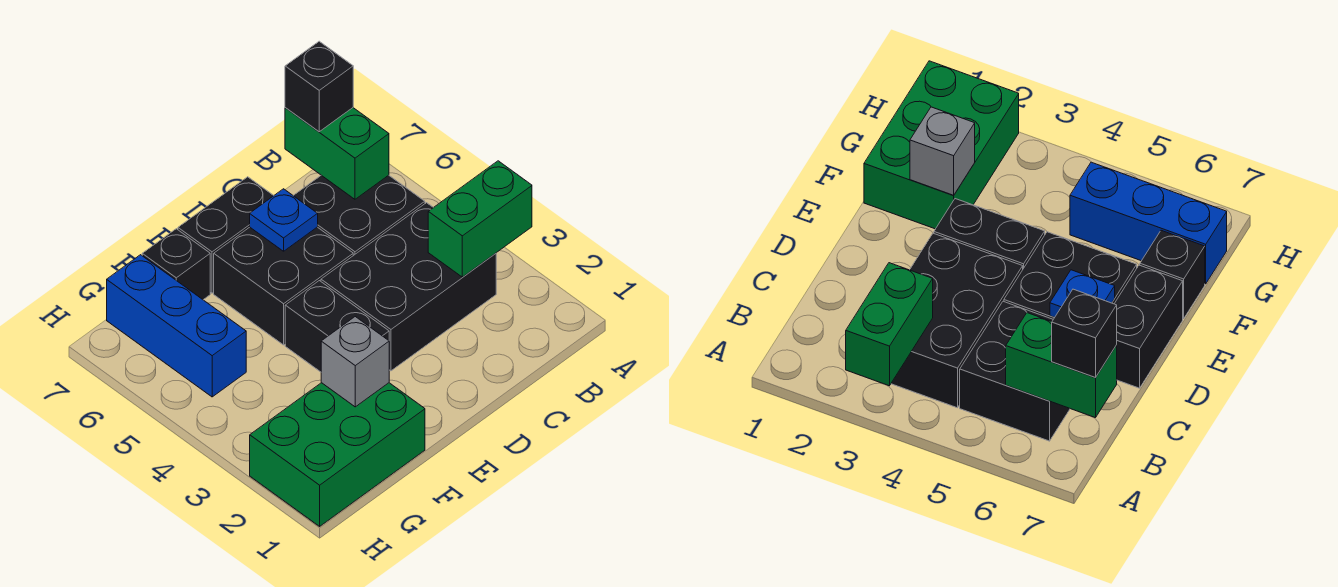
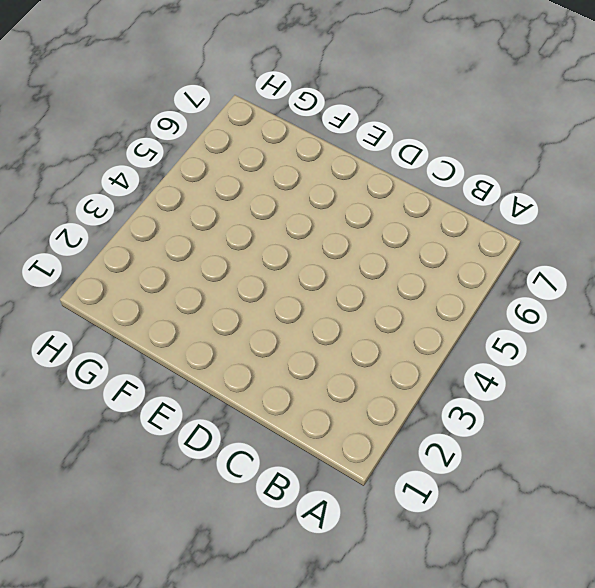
none -> black brick B3:D4 level 1
none -> black brick B5:C6 level 1
none -> black brick D5:E6 level 1

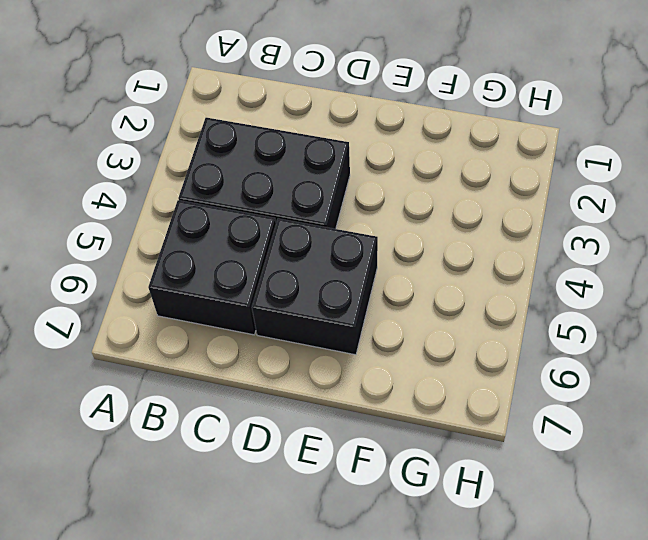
none -> black brick D7:E7 level 1
none -> black brick E3:E4 level 1
none -> green brick F1:H2 level 1

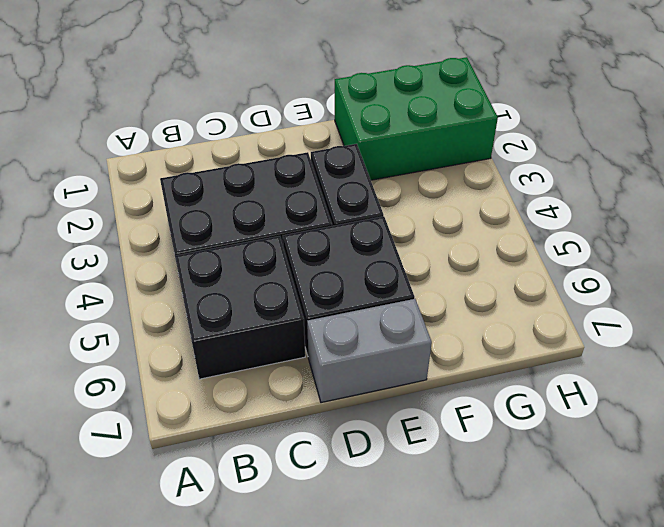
grey brick D7:E7 level 1 -> black brick D7:E7 level 1
none -> black brick F7 level 1
none -> blue brick G5:G7 level 1
none -> green brick A3:B3 level 2

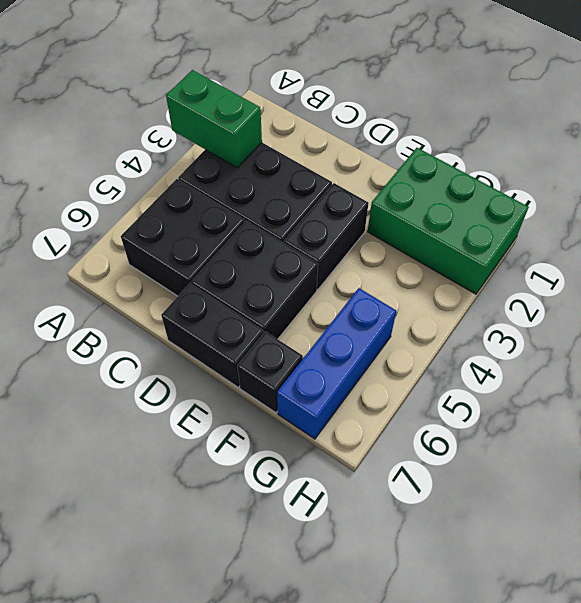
none -> green brick B6:B7 level 2
none -> blue plate D6 level 2
none -> grey brick F2 level 2

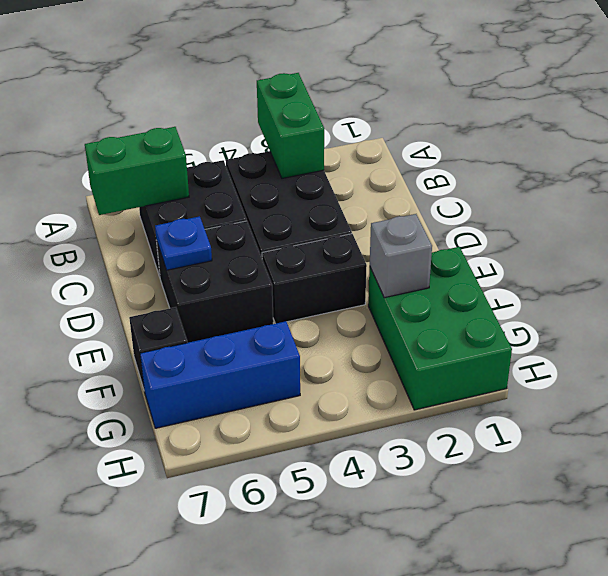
none -> black brick D7:E7 level 1
none -> black brick B7 level 3

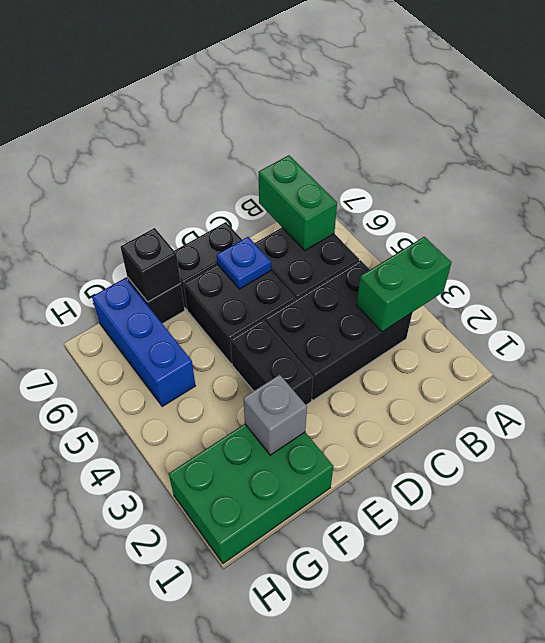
black brick F7 level 2 -> black brick B7 level 3

